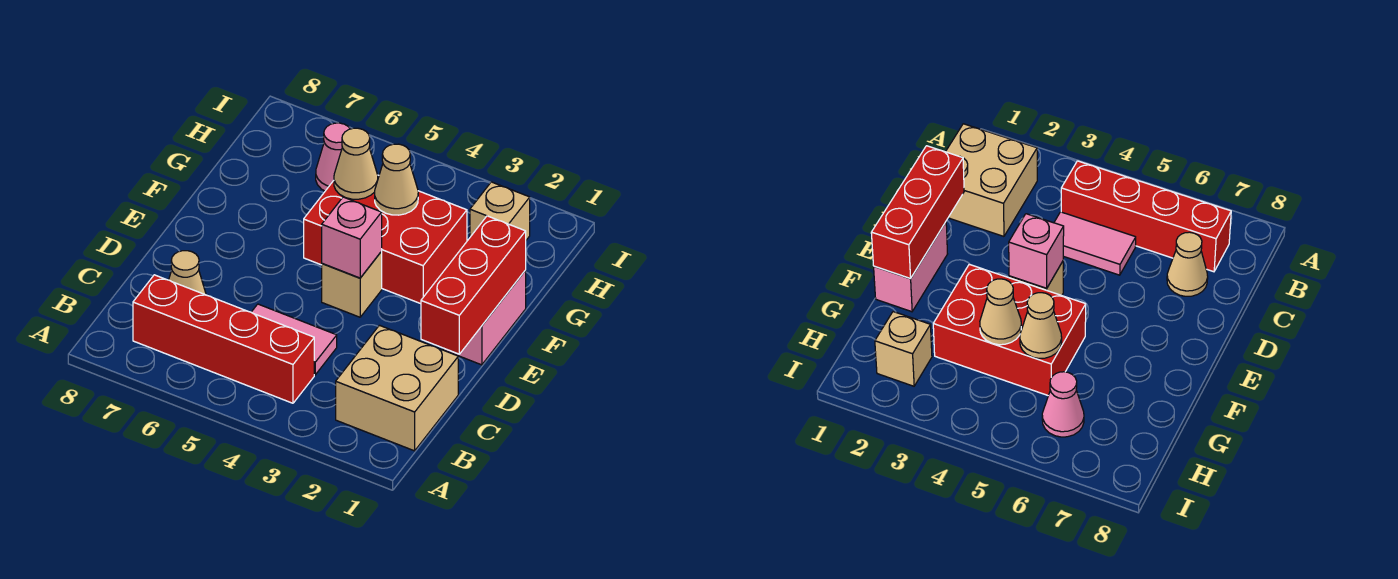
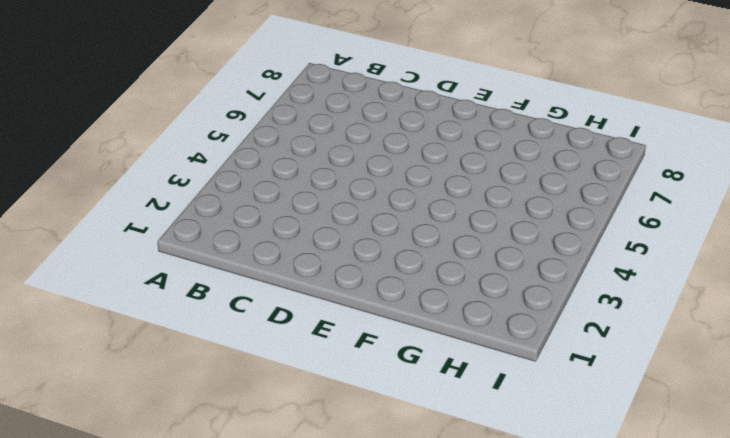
none -> tan brick B1:C2 level 1
none -> red brick B4:B7 level 1
none -> pink tile C4:C5 level 1

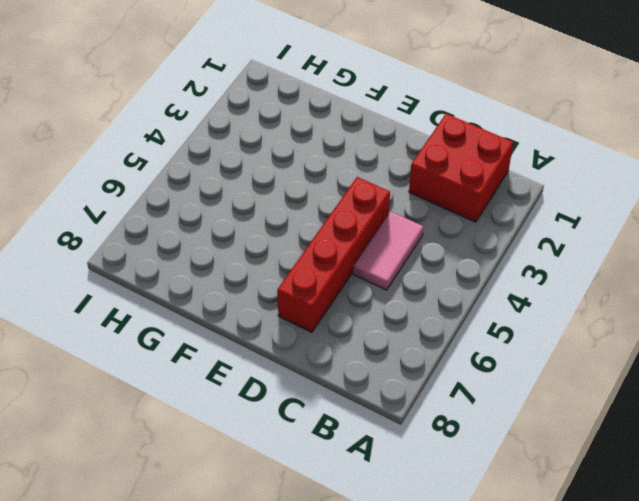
red brick B1:C2 level 1 -> tan brick B1:C2 level 1
red brick D4:D7 level 1 -> red brick B4:B7 level 1
none -> tan cone C7 level 1
none -> pink brick E1:F1 level 1
none -> tan brick E4 level 1

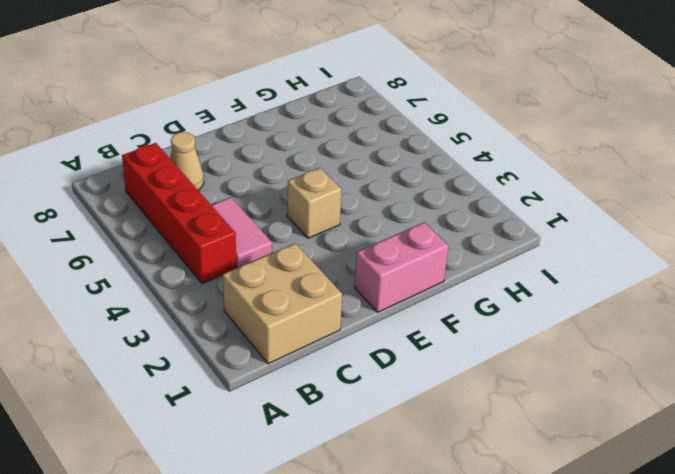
none -> red brick F3:G5 level 1
none -> tan brick H2 level 1
none -> pink cone H6 level 1

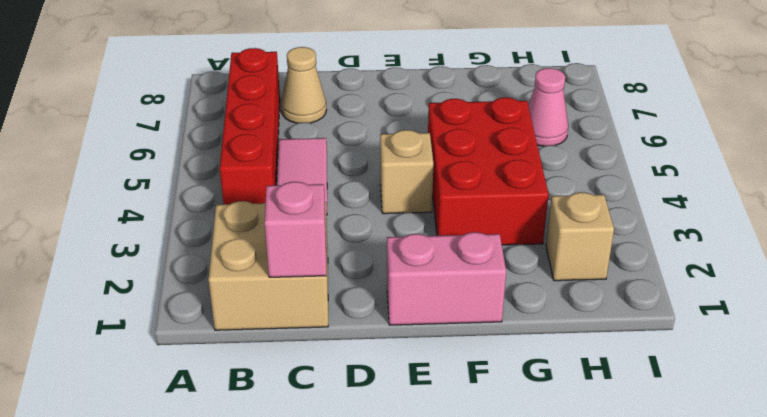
pink brick C1 level 2 -> pink brick E4 level 2
none -> red brick D1:F1 level 2
none -> tan cone G4 level 2
none -> tan cone G5 level 2

